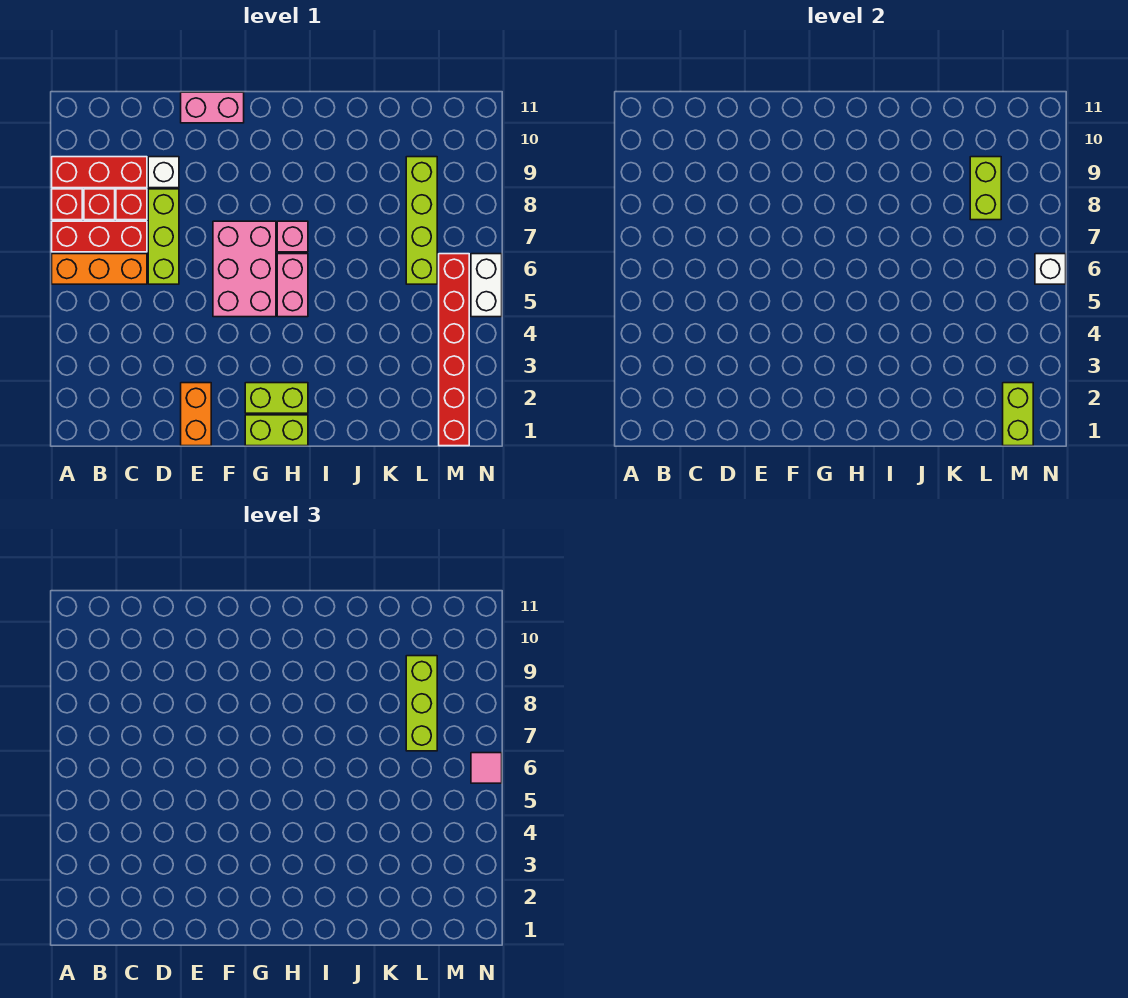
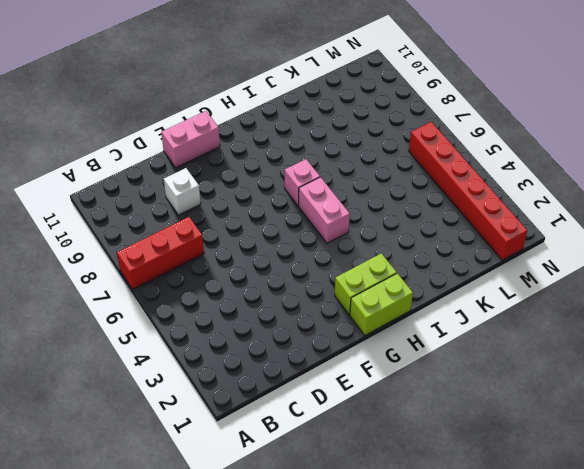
none -> orange brick A6:C6 level 1
none -> red brick A8 level 1
none -> red brick A9:C9 level 1

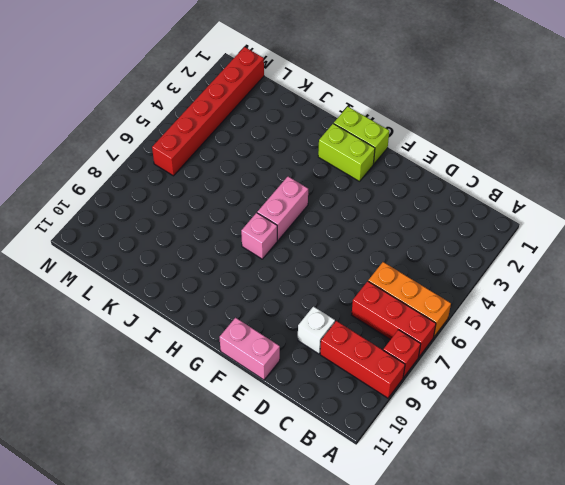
none -> red brick B8 level 1
none -> red brick C8 level 1
none -> lime brick D6:D8 level 1

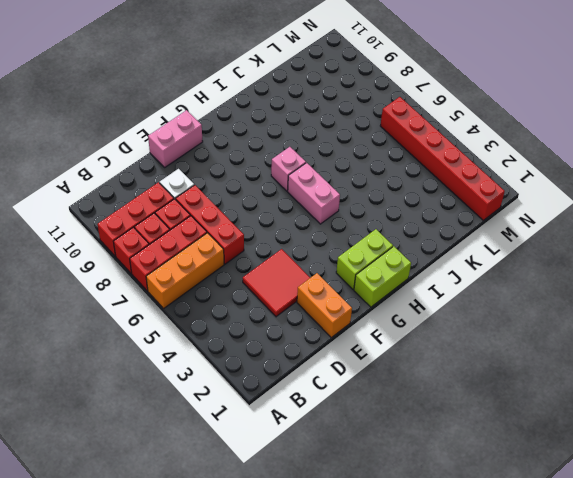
red tile D3:E4 level 1 -> none
red brick D6:D8 level 1 -> lime brick D6:D8 level 1
none -> pink brick F5:G7 level 1
none -> lime brick L6:L9 level 1
none -> white brick N5:N6 level 1

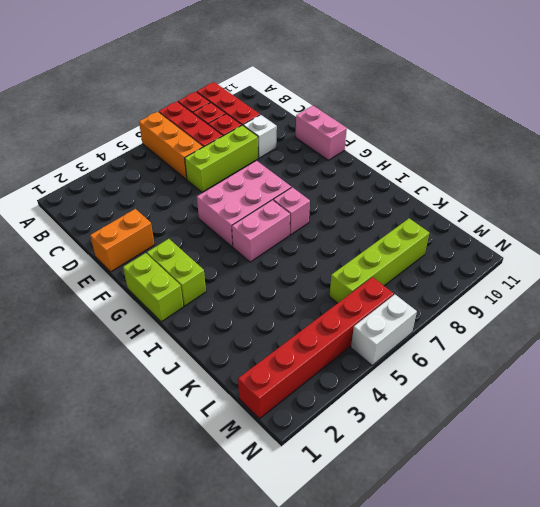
none -> lime brick L8:L9 level 2
none -> lime brick M1:M2 level 2
none -> white brick N6 level 2

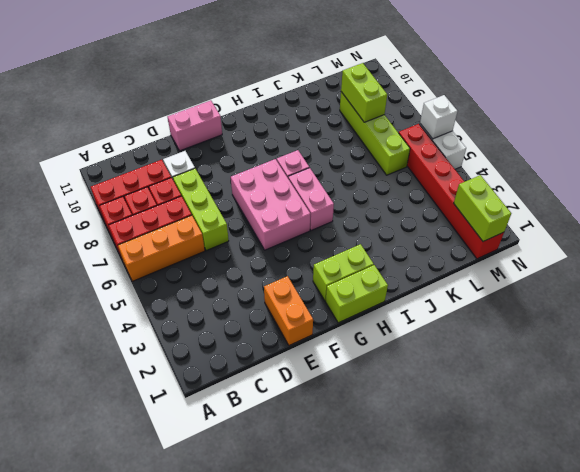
none -> lime brick L7:L9 level 3
none -> pink tile N6 level 3

